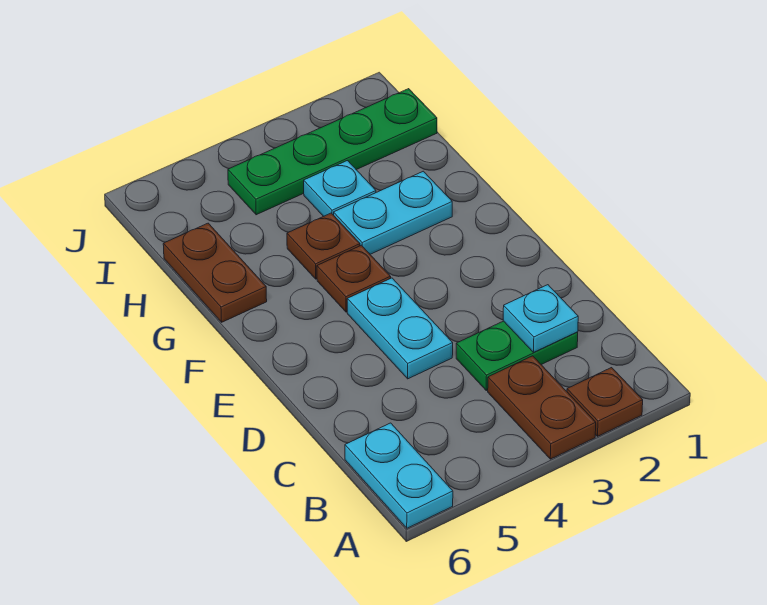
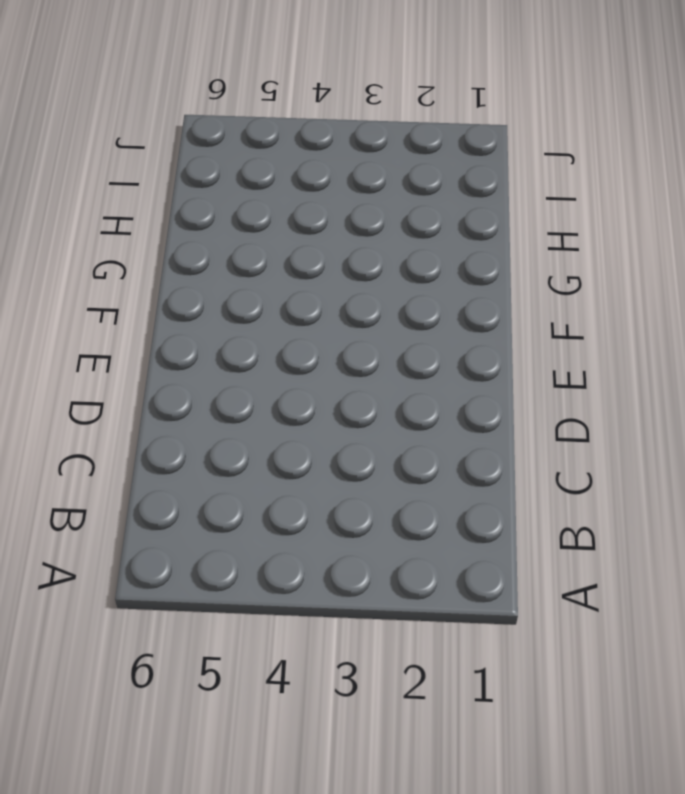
none -> brown plate A2 level 1
none -> brown plate A3:B3 level 1
none -> cyan plate A6:B6 level 1

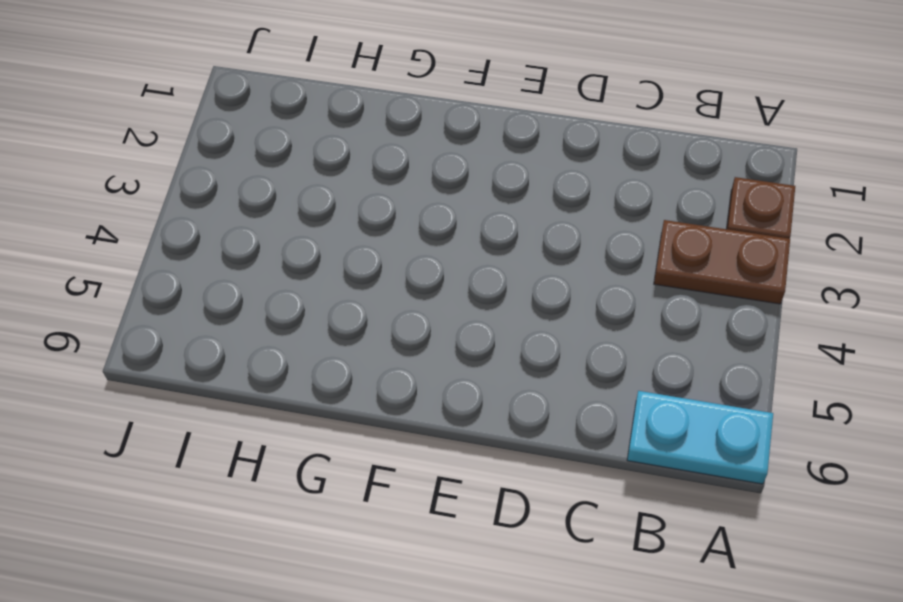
none -> green plate C2:C3 level 1
none -> cyan plate D4:E4 level 1
none -> brown plate F4 level 1

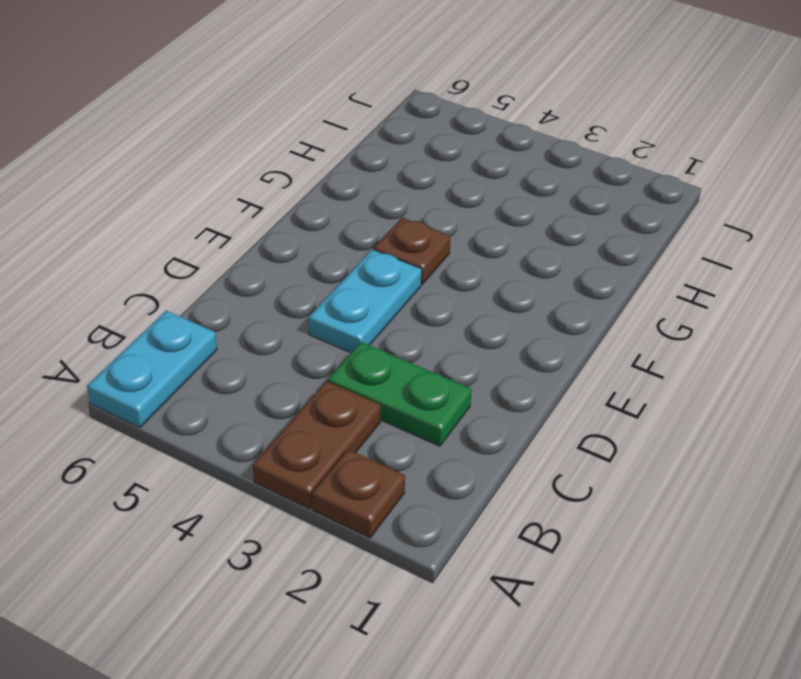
none -> cyan plate G2:G3 level 1
none -> brown plate G4 level 1
none -> brown plate G6:H6 level 1

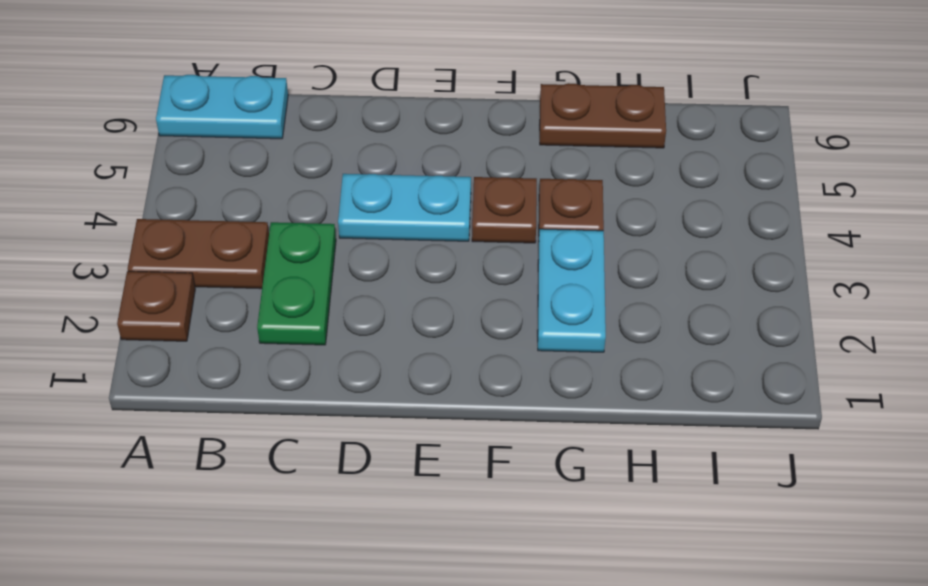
none -> cyan plate H3 level 1
none -> green plate I1:I4 level 1
none -> cyan plate C2 level 2

